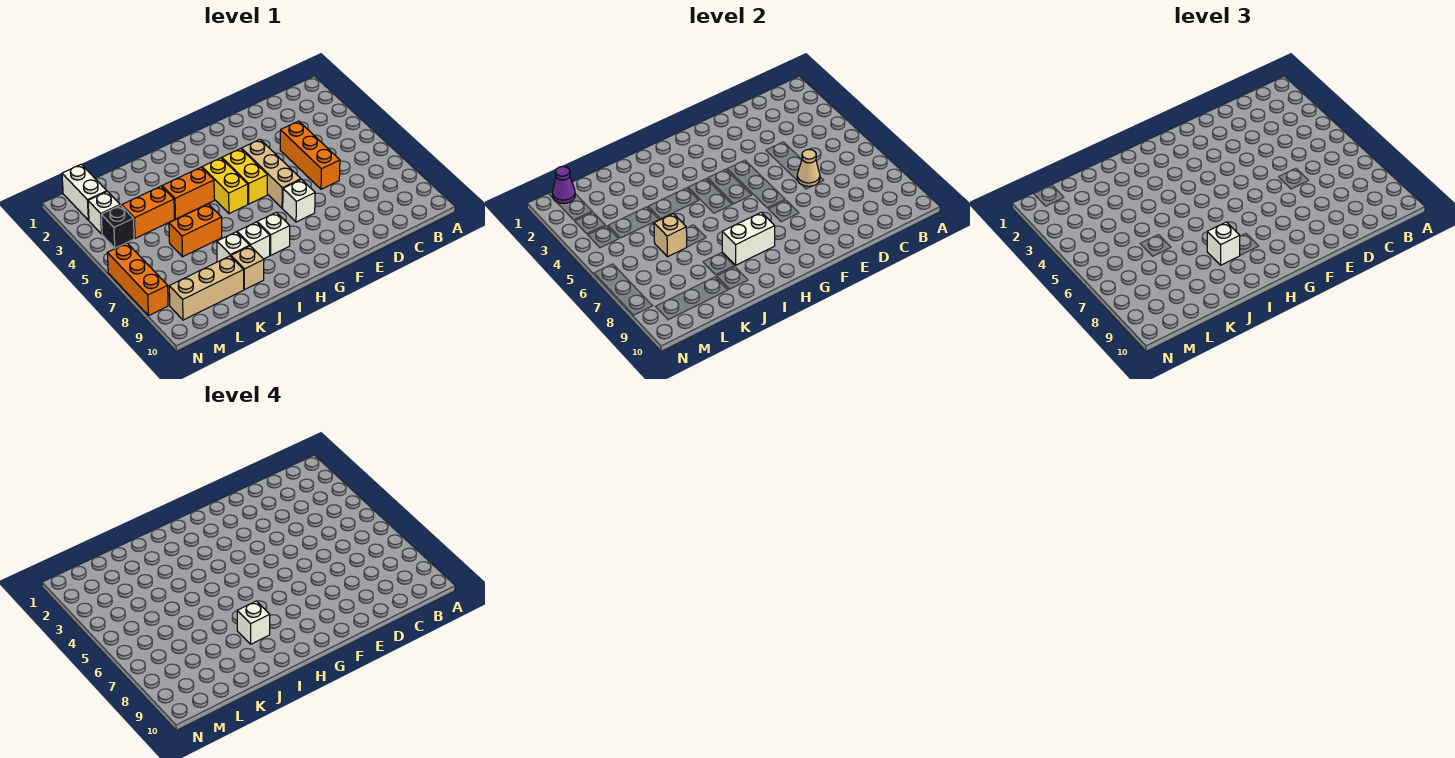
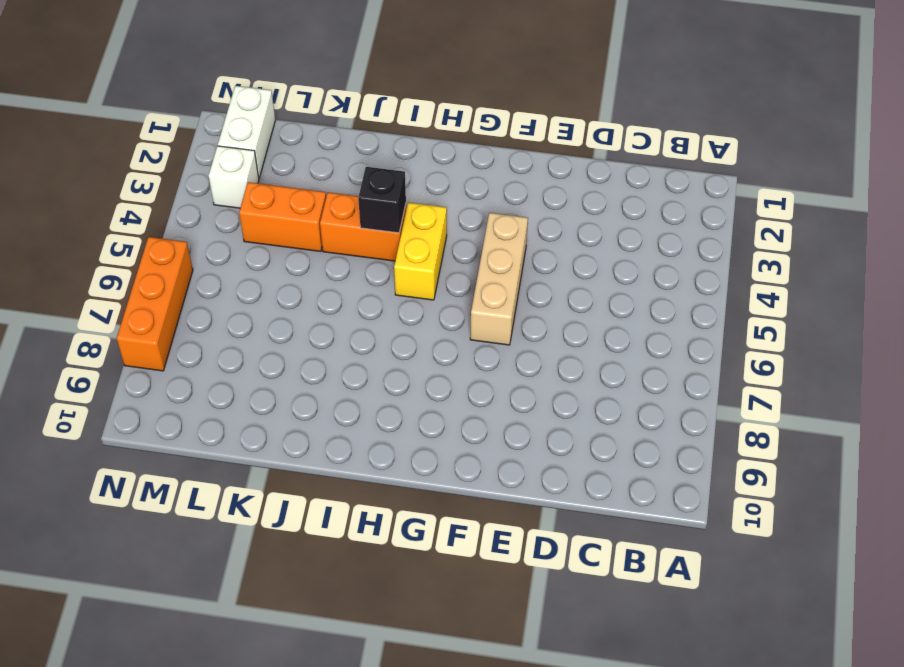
black brick I4 level 2 -> black brick M4 level 1
none -> orange brick D4:D6 level 1
none -> white brick F7 level 1
none -> yellow brick G4:G5 level 1

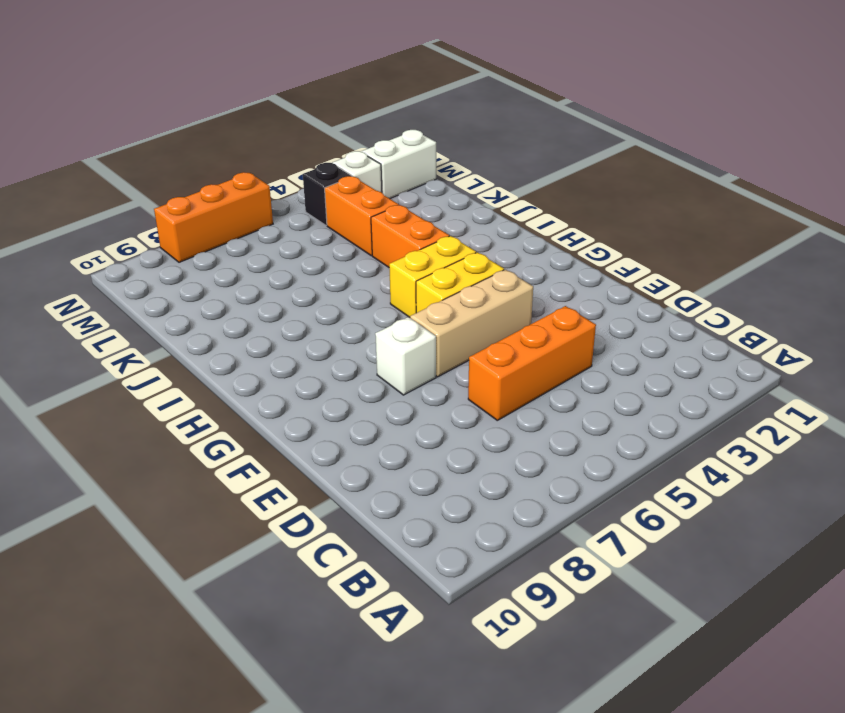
none -> white brick H8 level 1
none -> white brick I8 level 1
none -> orange brick J6:K6 level 1

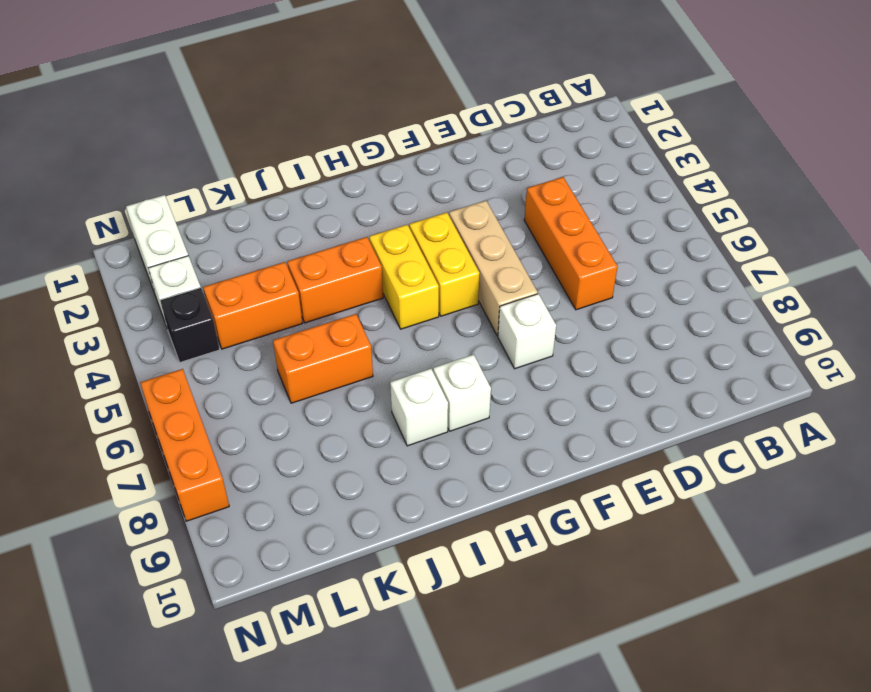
none -> white brick J8 level 1
none -> tan brick J9 level 1
none -> tan brick K9:M9 level 1

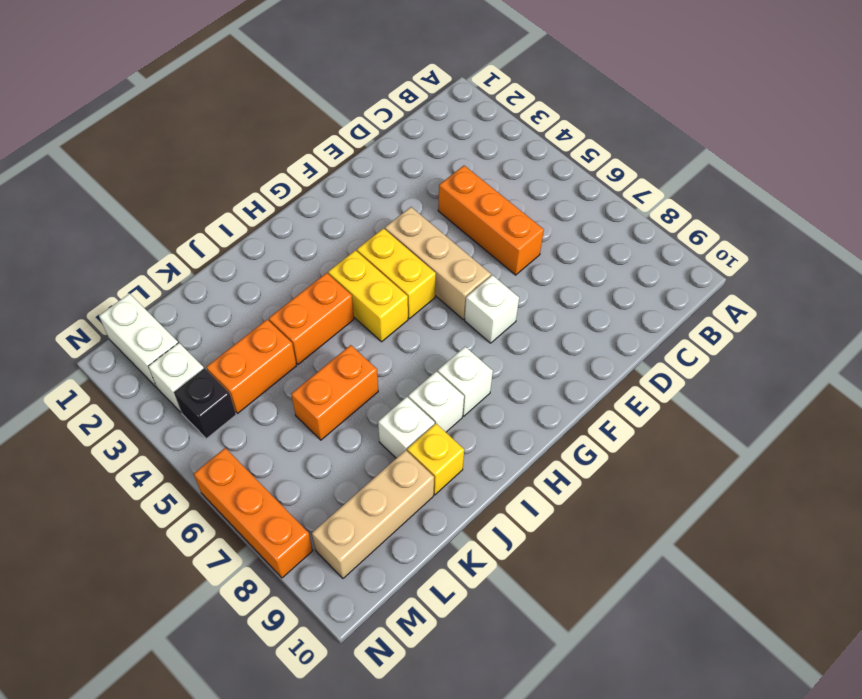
yellow brick J9 level 1 -> tan brick J9 level 1
none -> tan cone D6 level 2
none -> white brick H8:I8 level 2
none -> tan brick K6 level 2

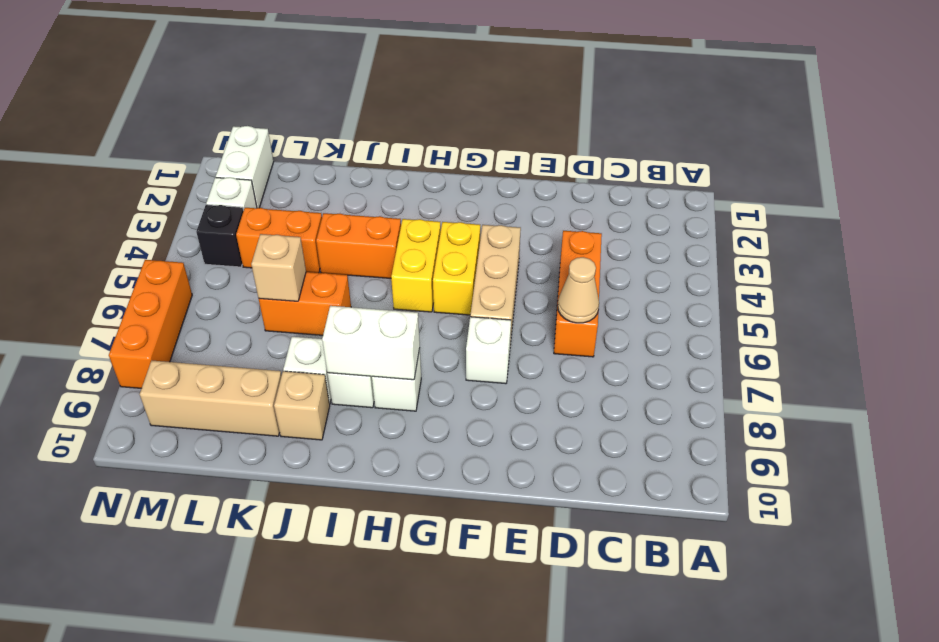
none -> purple cone M1 level 2
none -> white brick I8 level 3
none -> white brick I8 level 4

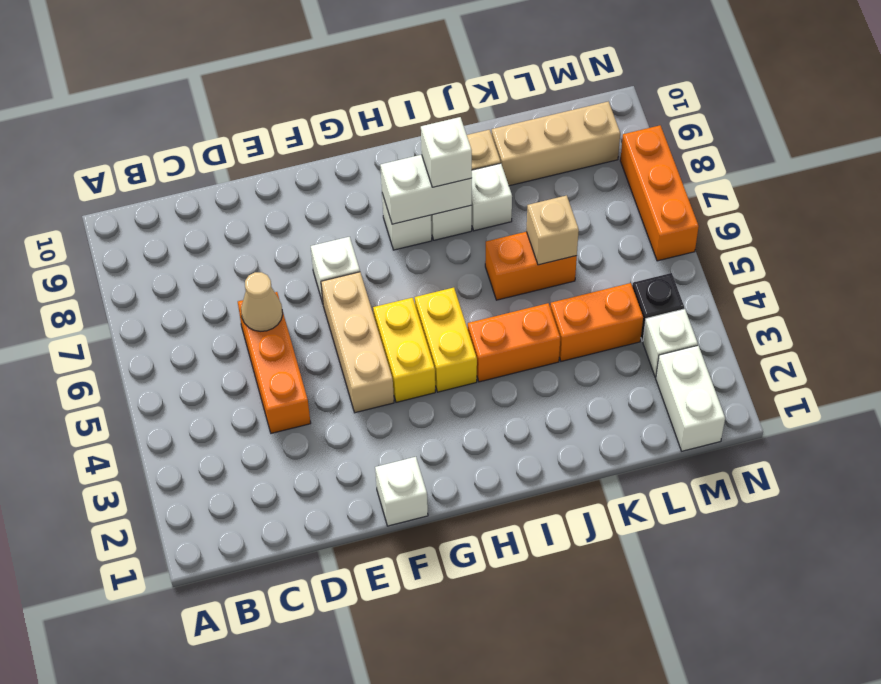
white brick F1 level 1 -> white brick I8 level 4
none -> purple cone M1 level 2

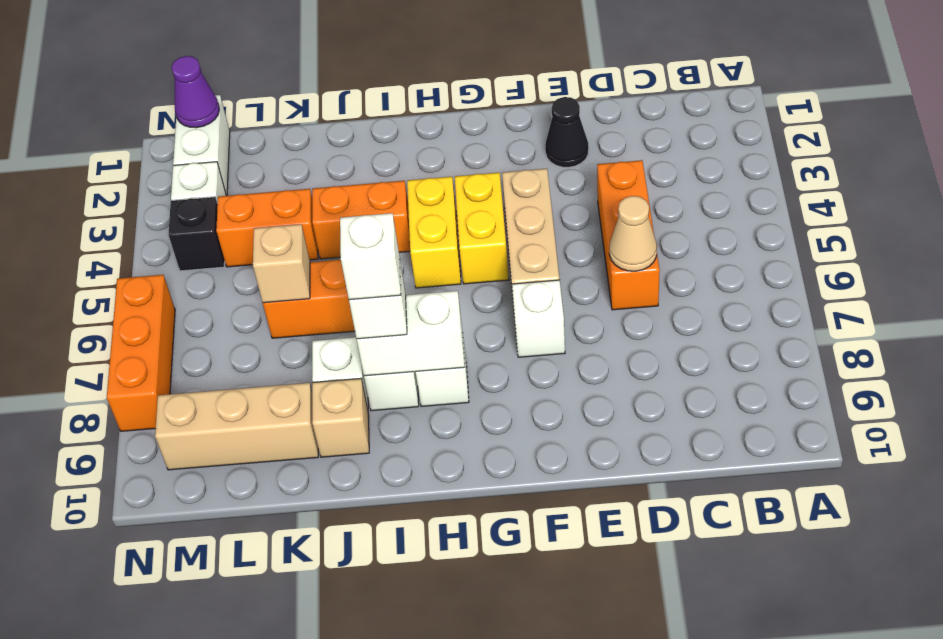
black cone E2 level 1 -> none

